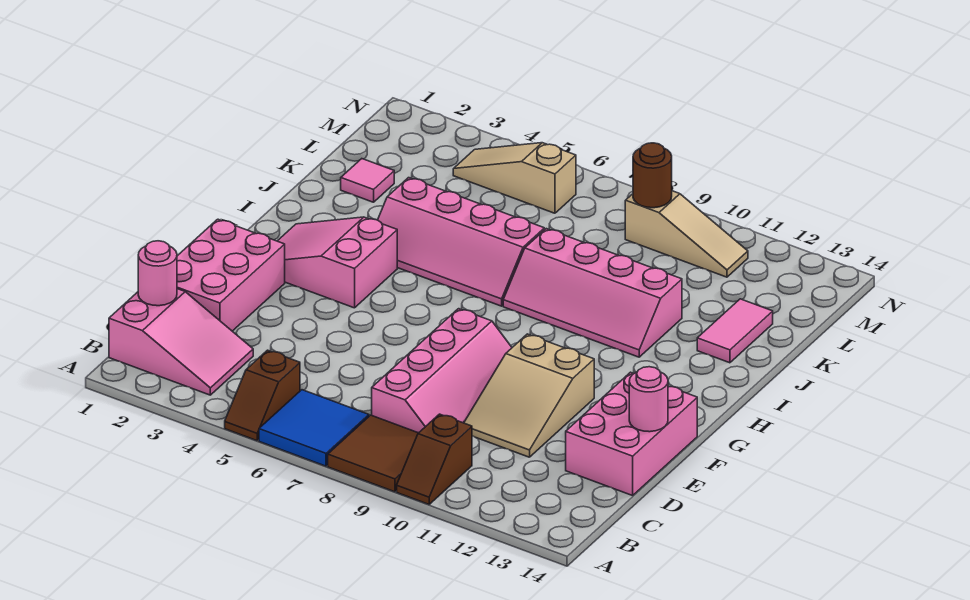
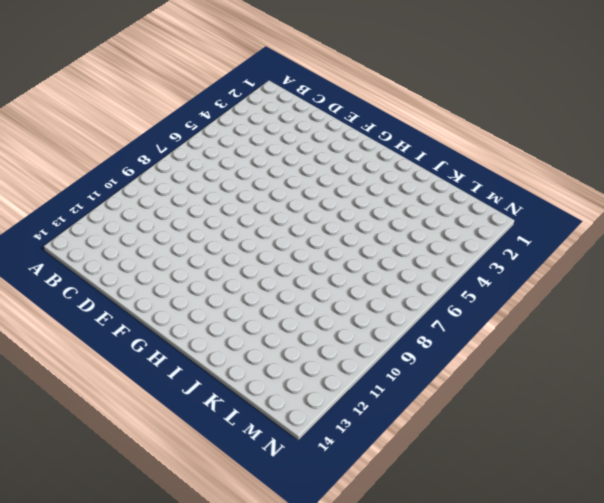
none -> brown slope A5:B5 level 1 top B
none -> blue tile A6:B7 level 1
none -> brown tile A8:B9 level 1

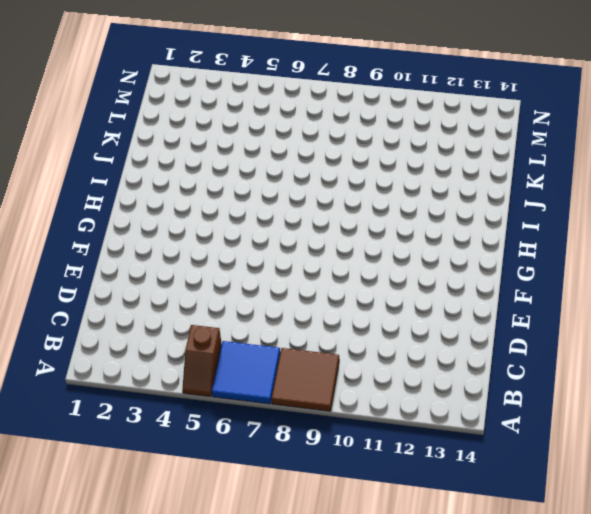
none -> brown slope A10:B10 level 1 top B
none -> pink slope B1:C3 level 1 top 1
none -> pink slope C8:F9 level 1 top 8

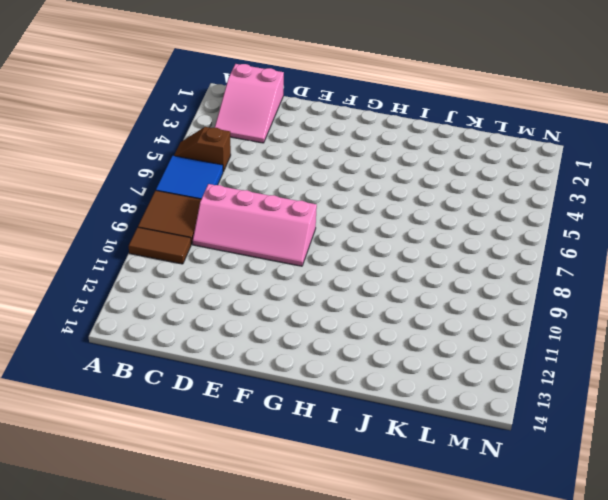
brown tile A10:B10 level 1 -> brown slope A10:B10 level 1 top B
none -> pink brick D1:F2 level 1
none -> tan slope D10:F11 level 1 top F
none -> pink brick D13:F14 level 1

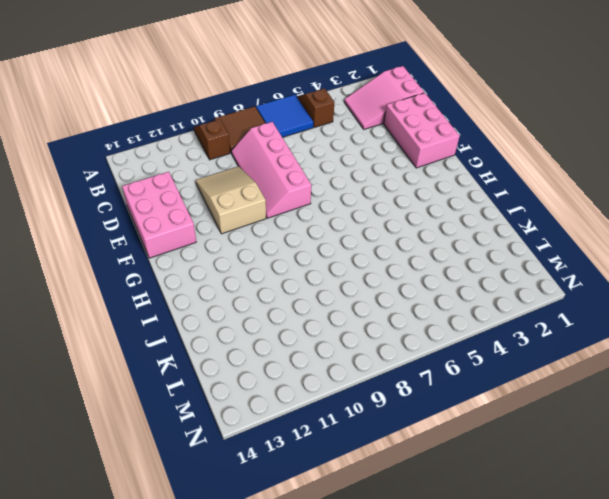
none -> pink slope G2:H4 level 1 top 4
none -> pink slope I4:J7 level 1 top J
none -> pink slope I8:J11 level 1 top J

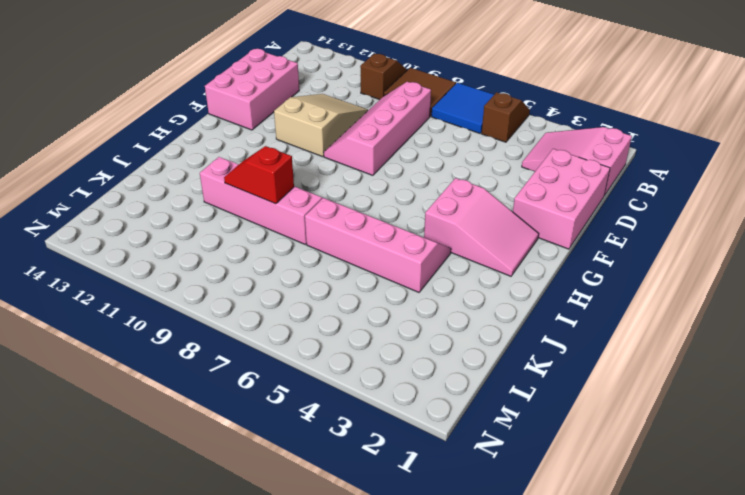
red slope J9:J10 level 2 top 9 -> none
none -> pink tile J13:K13 level 1
none -> pink tile K2 level 1
none -> tan slope M4:M6 level 1 top 6

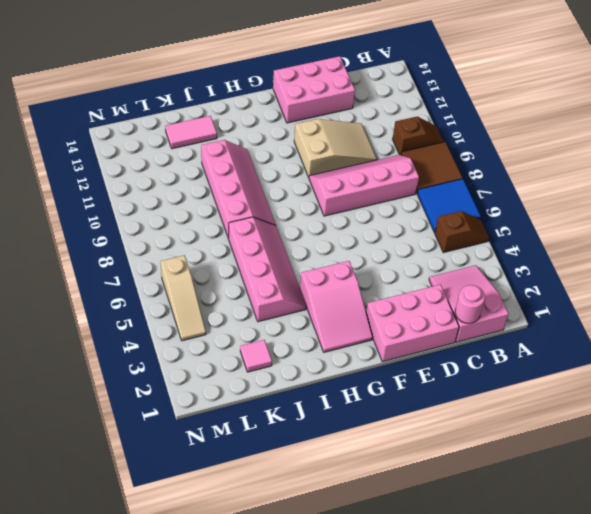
none -> tan slope M9:M11 level 1 top 9
none -> pink round brick E14 level 2
none -> brown round brick M9 level 2

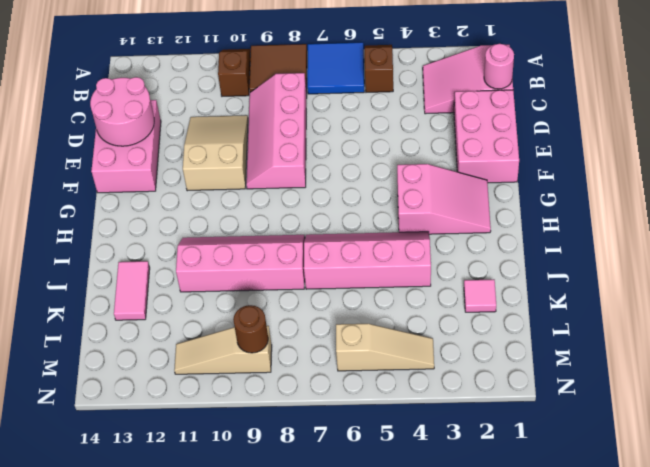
pink round brick D13:E14 level 2 -> pink round brick E14 level 2

